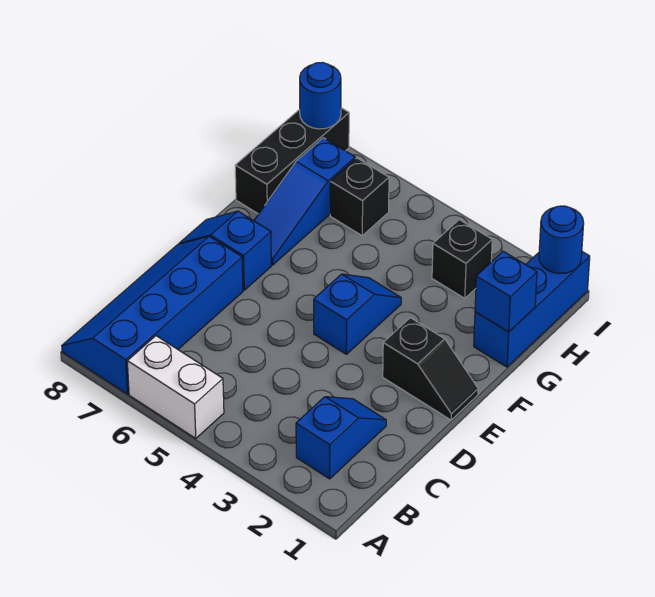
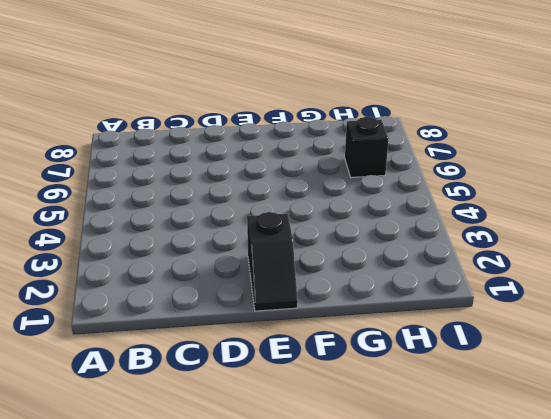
none -> white brick A5:A6 level 1
none -> blue slope A7:D8 level 1 top 7
none -> blue slope B2:C2 level 1 top B

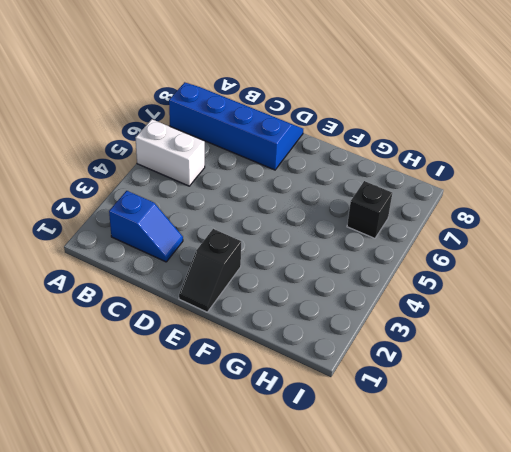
white brick A5:B5 level 1 -> white brick A5:A6 level 1
none -> blue slope E4:F4 level 1 top E
none -> blue slope E7:E8 level 1 top 7
none -> blue slope F7:H7 level 1 top H

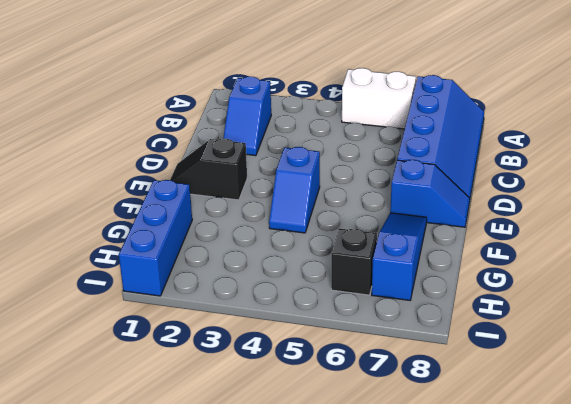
none -> black brick G8:I8 level 1
none -> black brick H3 level 1
none -> blue brick G1 level 2

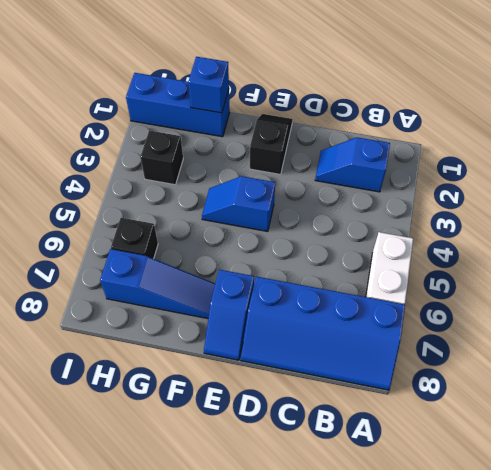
none -> black brick G8:I8 level 1
none -> blue round brick I1 level 2
none -> blue round brick I8 level 2

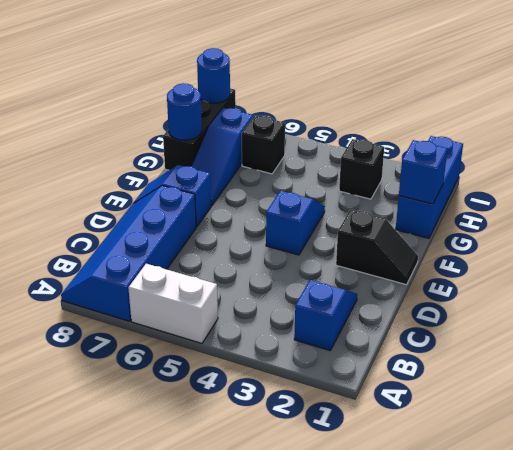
blue round brick G8 level 2 -> blue round brick I1 level 2

